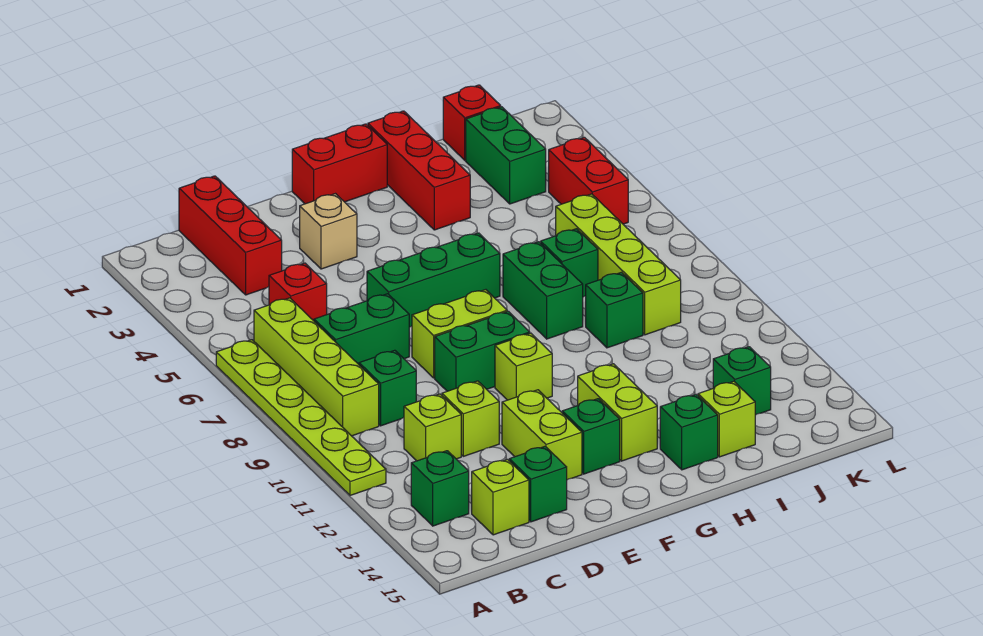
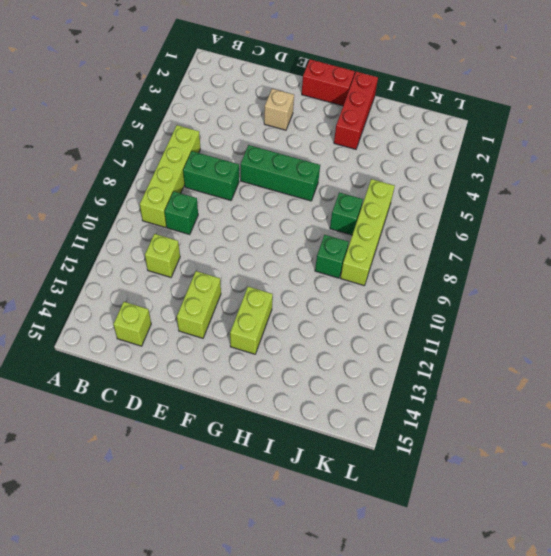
none -> lime plate A6:A11 level 1
none -> green brick B13 level 1
none -> red brick C1:C3 level 1
none -> red brick C5 level 1

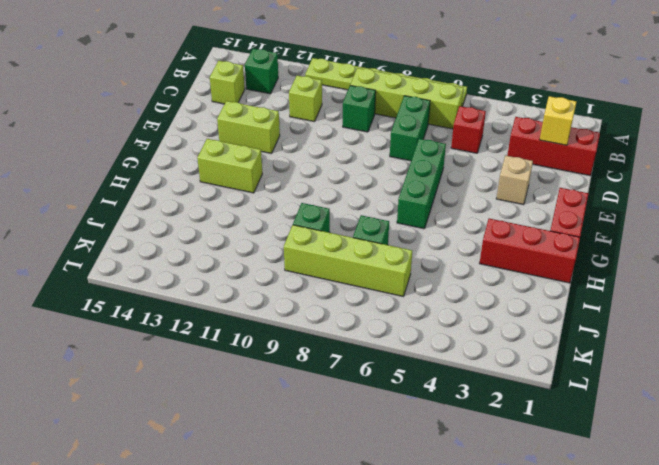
yellow brick C2 level 2 -> none
none -> lime brick D11 level 1
none -> green brick D14 level 1
none -> lime brick E8:F8 level 1
none -> green brick E9:F9 level 1

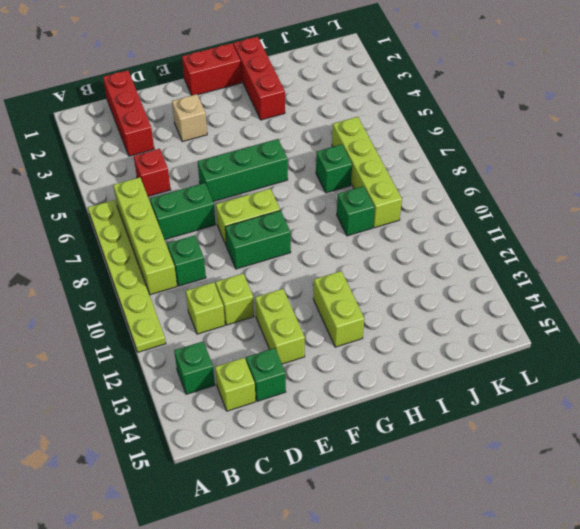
none -> lime brick F10 level 1
none -> green brick F13 level 1
none -> green brick H7:H8 level 1
none -> green brick H14 level 1

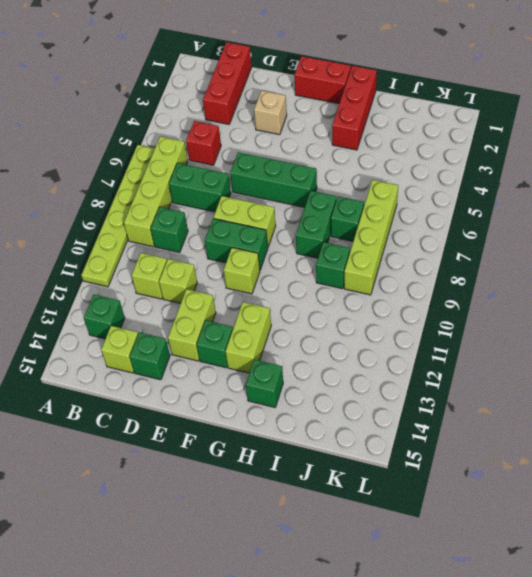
none -> lime brick I14 level 1
none -> red brick J1 level 1
none -> green brick J2:J3 level 1
none -> green brick J13 level 1

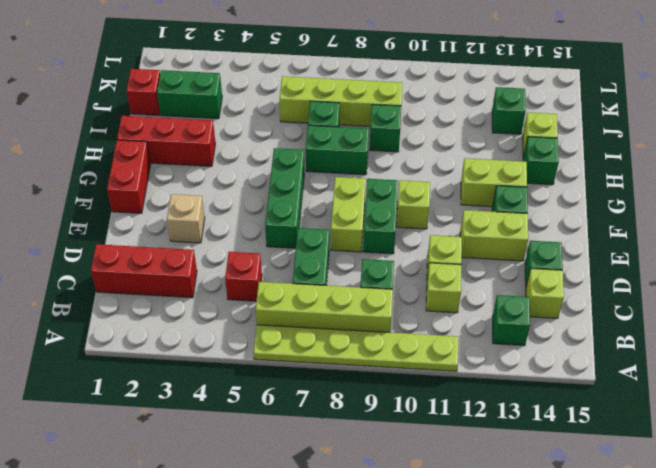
none -> red brick K4:K5 level 1

